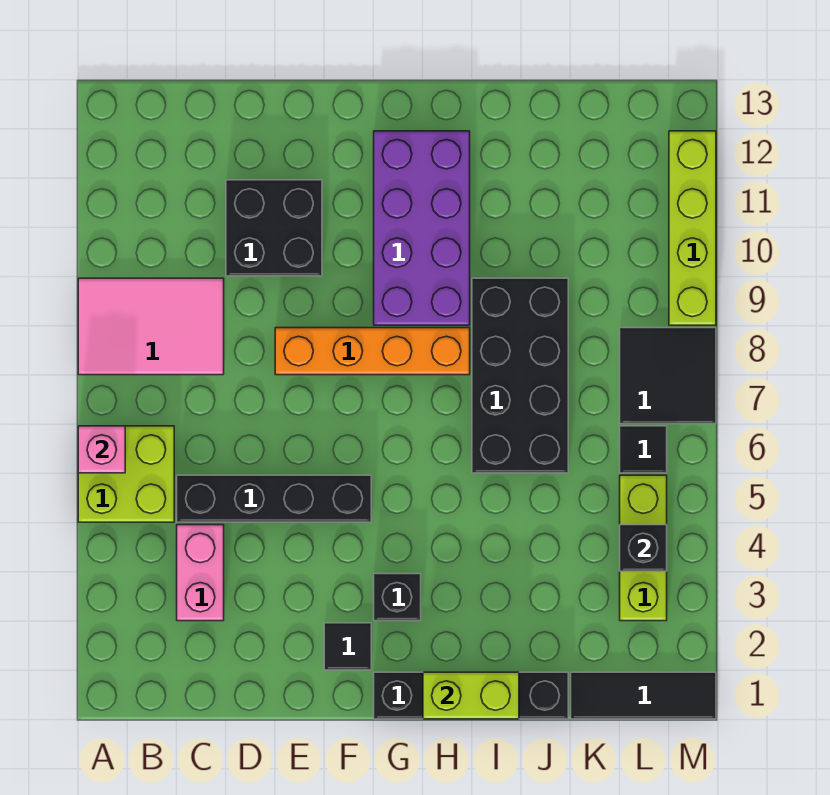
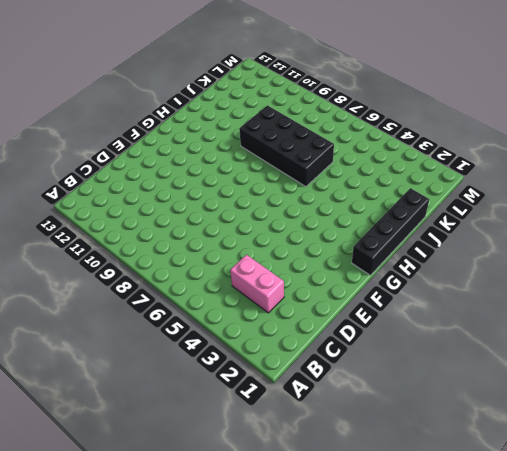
none -> lime brick A5:B6 level 1
none -> pink tile A8:C9 level 1
none -> black brick C5:F5 level 1

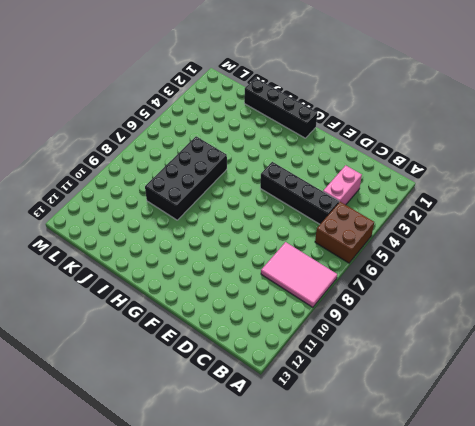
brown brick A5:B6 level 1 -> lime brick A5:B6 level 1
none -> black brick D10:E11 level 1
none -> orange brick E8:H8 level 1
none -> black tile F2 level 1

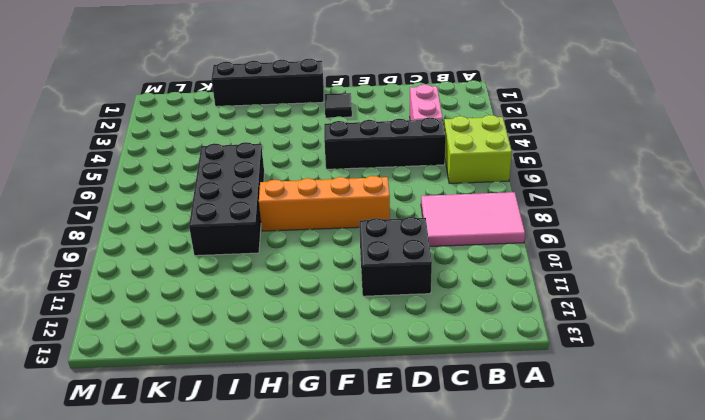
none -> black brick G3 level 1
none -> purple brick G9:H12 level 1
none -> black tile K1:M1 level 1

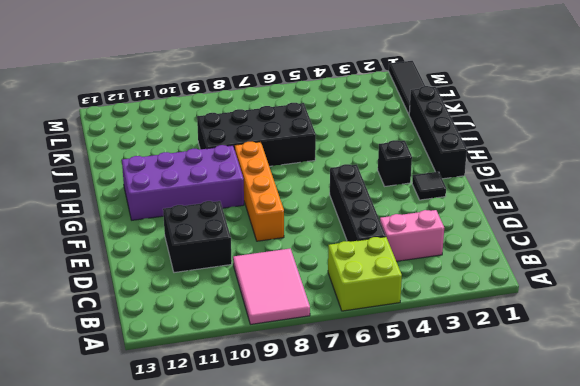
none -> lime brick L3:L5 level 1
none -> black tile L6 level 1
none -> black tile L7:M8 level 1

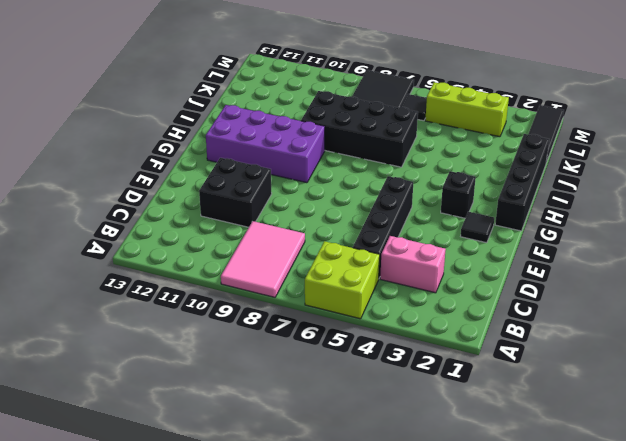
none -> orange brick E8:H8 level 1
none -> lime brick M9:M12 level 1
none -> pink brick A6 level 2

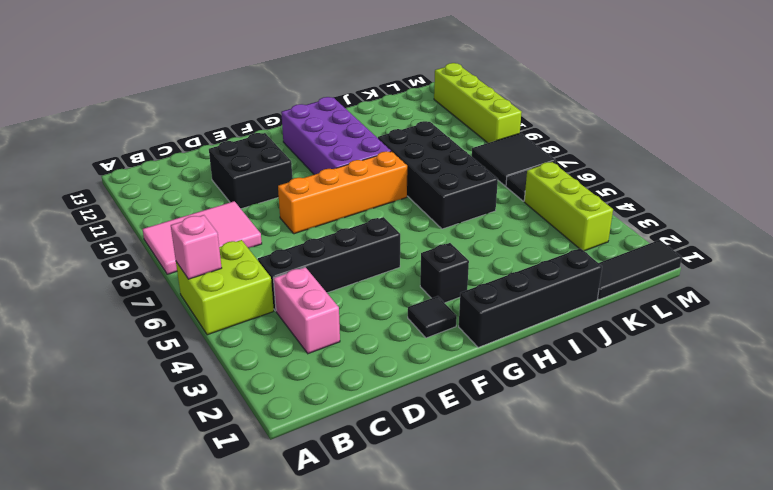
none -> lime brick H1:I1 level 2
none -> black brick L4 level 2

